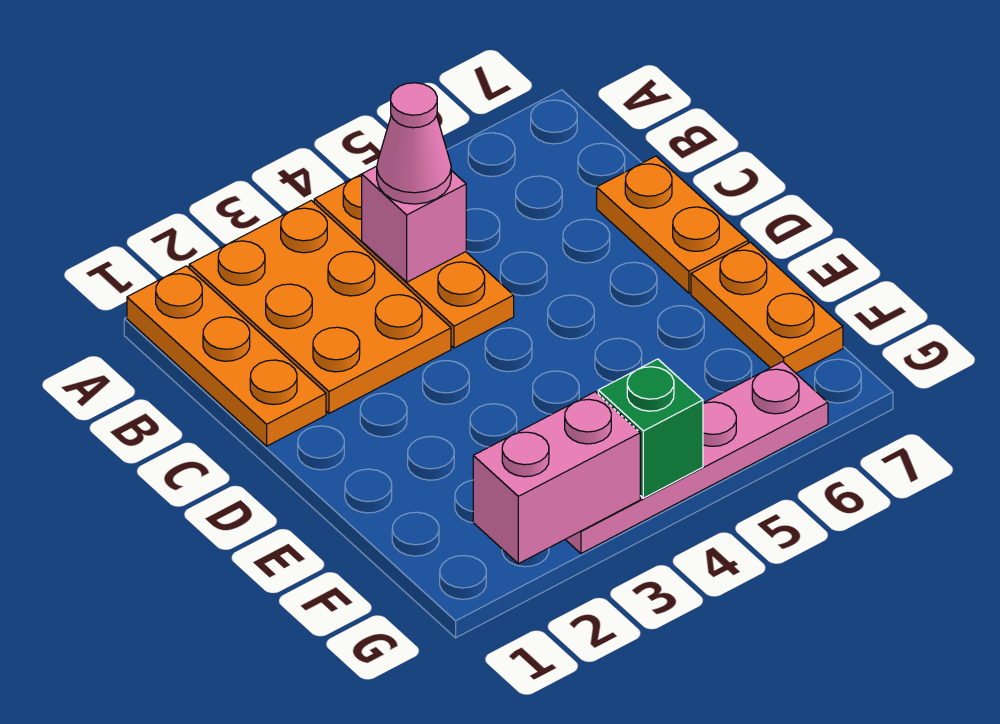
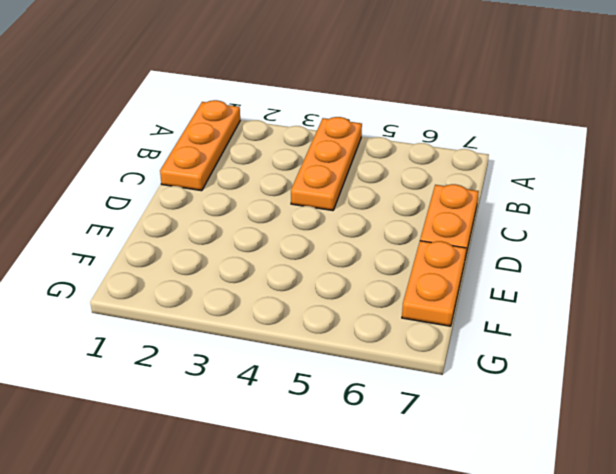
none -> orange plate A2:C3 level 1
none -> pink plate G3:G6 level 1

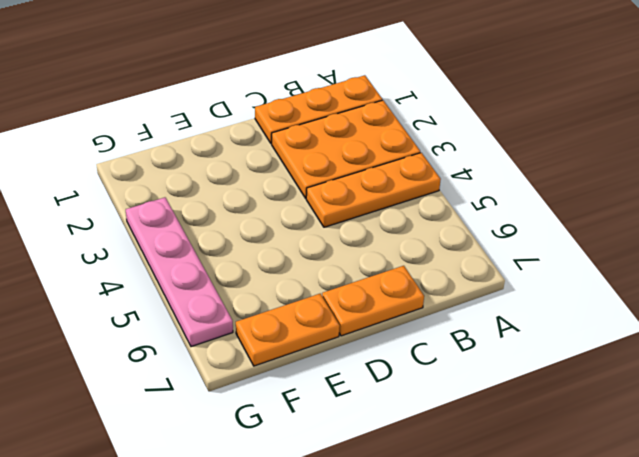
none -> pink brick B4 level 2
none -> pink brick G2:G3 level 2

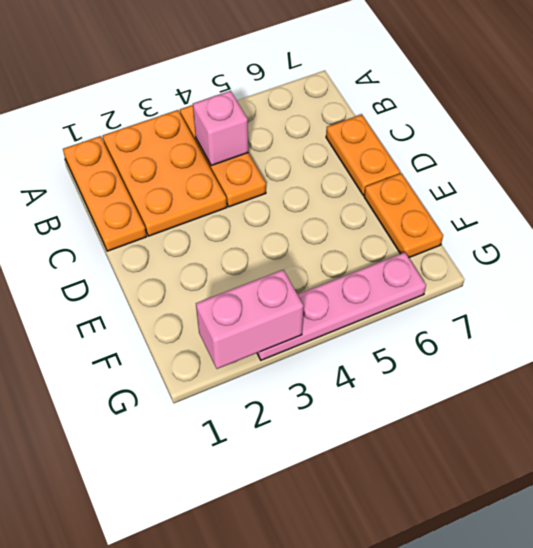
none -> green brick G4 level 2
none -> pink cone B4 level 3

